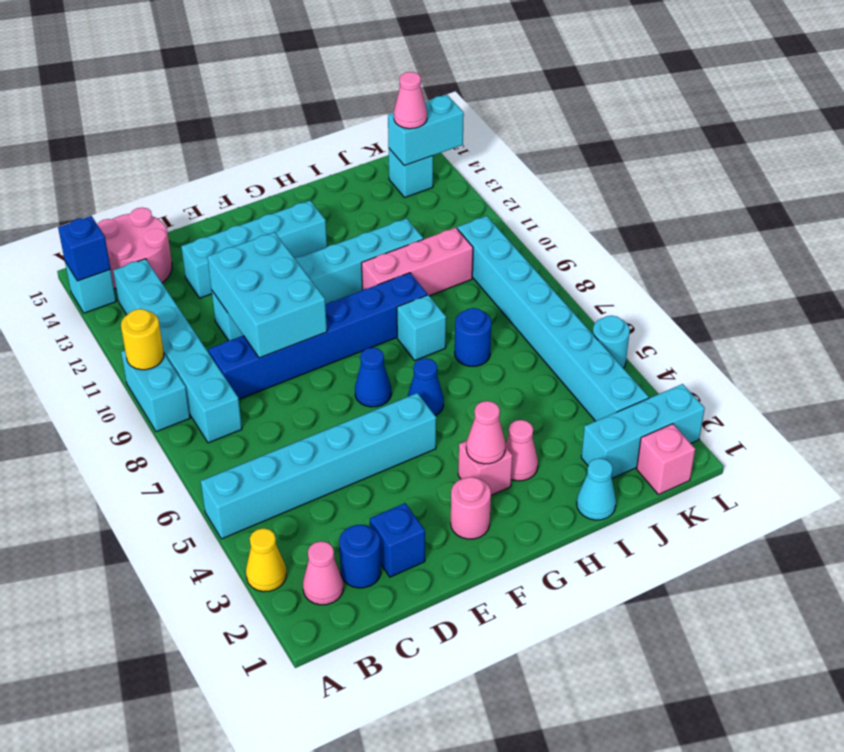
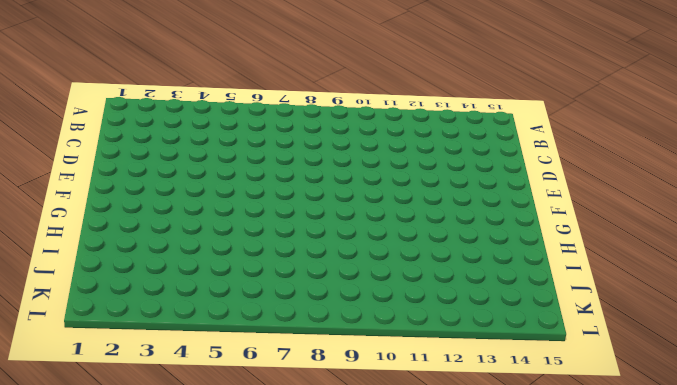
none -> yellow cone A3 level 1
none -> cyan brick A5:F5 level 1
none -> cyan brick A9:A10 level 1
none -> cyan brick A14 level 1

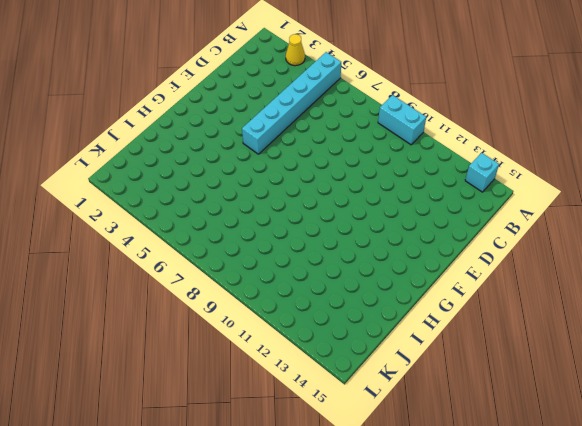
none -> pink cone B2 level 1
none -> cyan brick B8:B13 level 1
none -> pink round brick B14:C15 level 1
none -> blue round brick C2 level 1

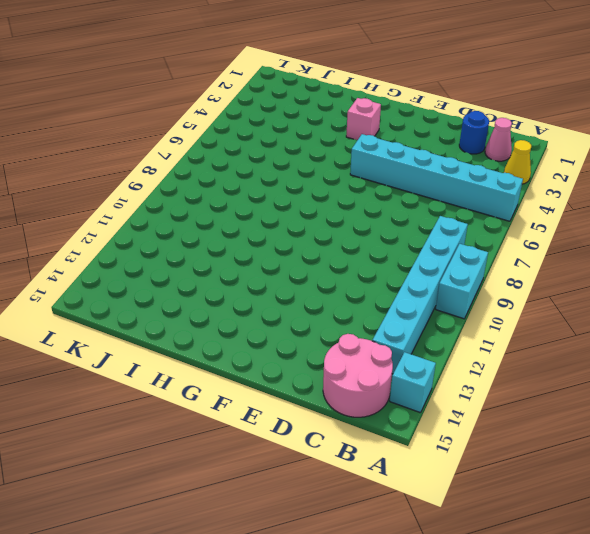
none -> blue brick C9:H9 level 1
none -> blue brick D2 level 1
none -> cyan brick D11:I11 level 1
none -> cyan brick D13:G13 level 1

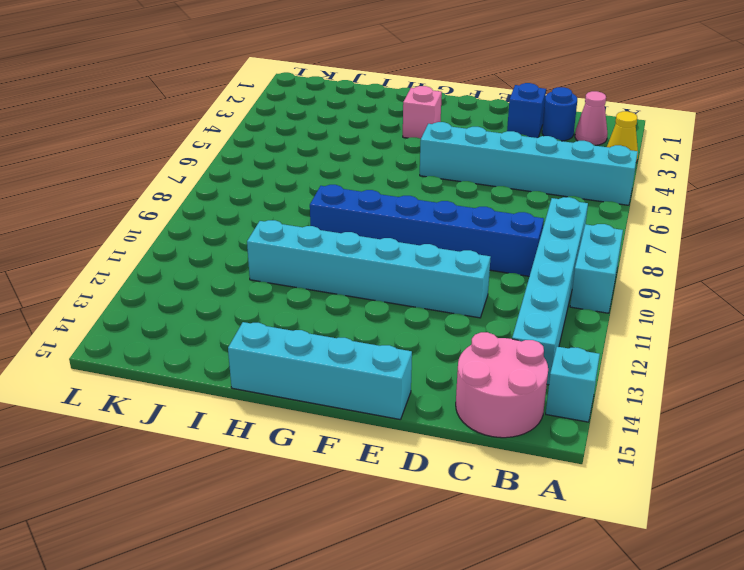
cyan brick E15:H15 level 1 -> cyan brick D13:G13 level 1
none -> pink round brick F2 level 1
none -> blue cone F7 level 1
none -> blue cone G6 level 1
none -> pink cone H3 level 1

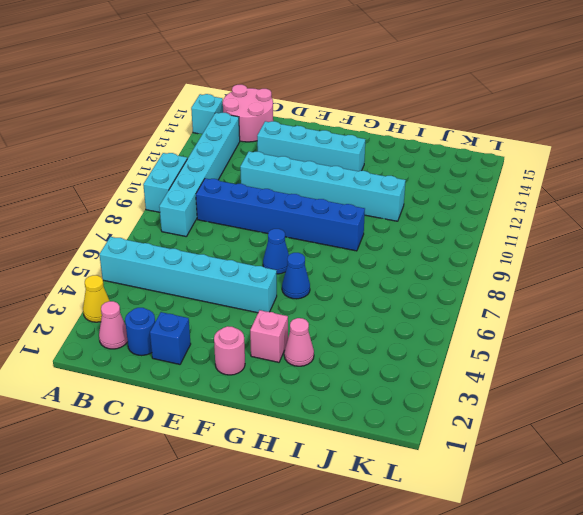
none -> cyan brick H8 level 1
none -> pink brick H10:J10 level 1
none -> cyan cone I1 level 1
none -> blue round brick I7 level 1

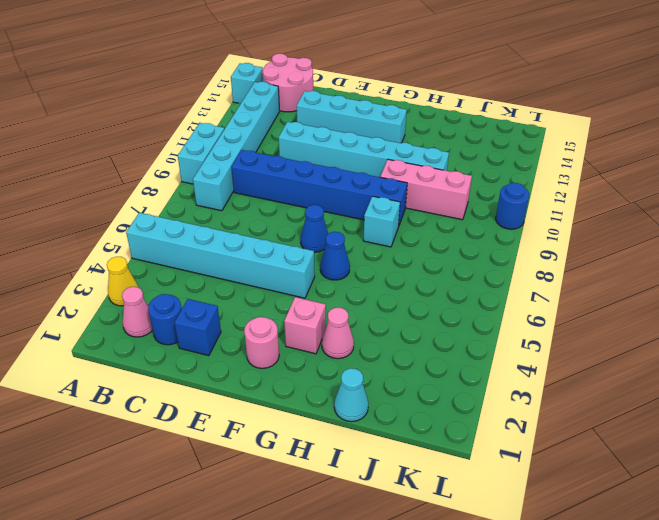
blue round brick L10 level 1 -> blue round brick I7 level 1
none -> cyan brick J2:L2 level 1
none -> pink brick K1 level 1
none -> cyan brick K3:K10 level 1
none -> cyan brick K14 level 1

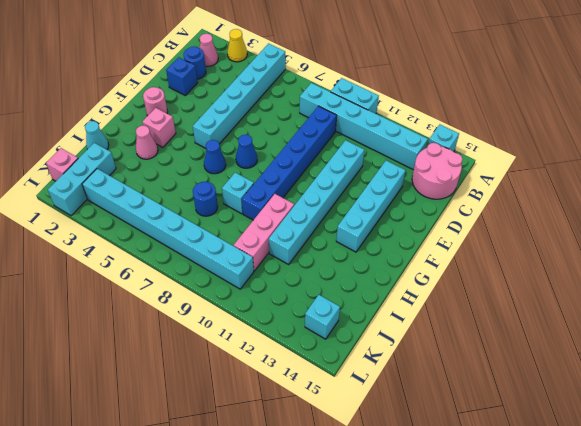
none -> cyan round brick L5 level 1
none -> yellow round brick A10 level 2
none -> blue brick A14 level 2
none -> cyan brick D9:E11 level 2

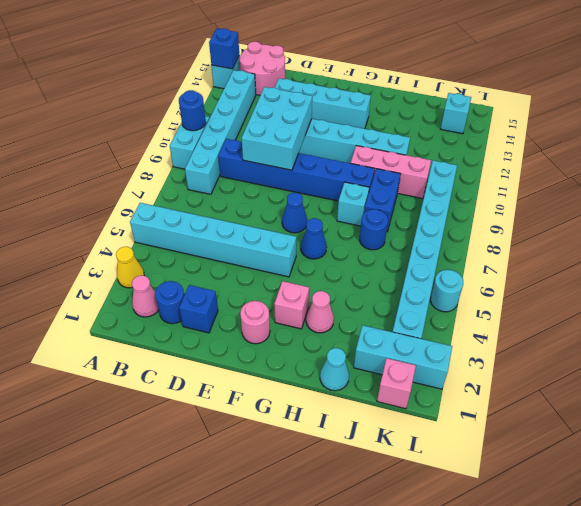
blue round brick A10 level 2 -> yellow round brick A10 level 2
blue brick I8:I9 level 1 -> none
none -> pink cone G3 level 2
none -> cyan brick K14:L14 level 2
none -> pink cone K14 level 3

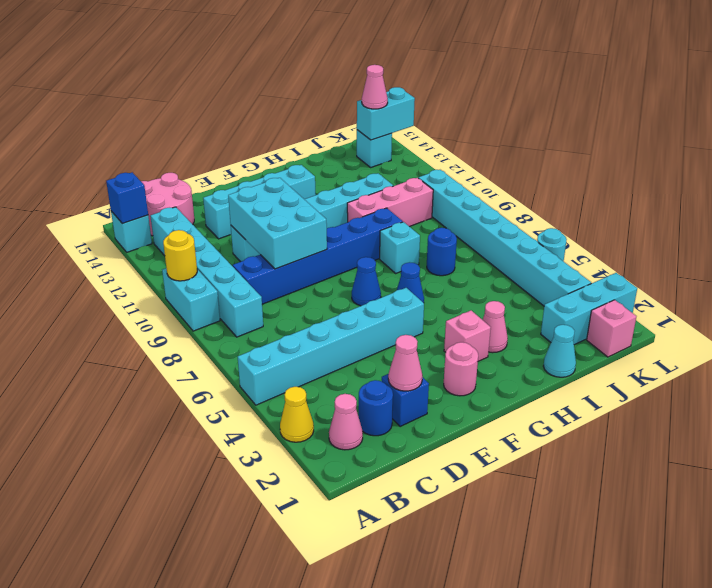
pink cone D2 level 2 -> pink cone G3 level 2

